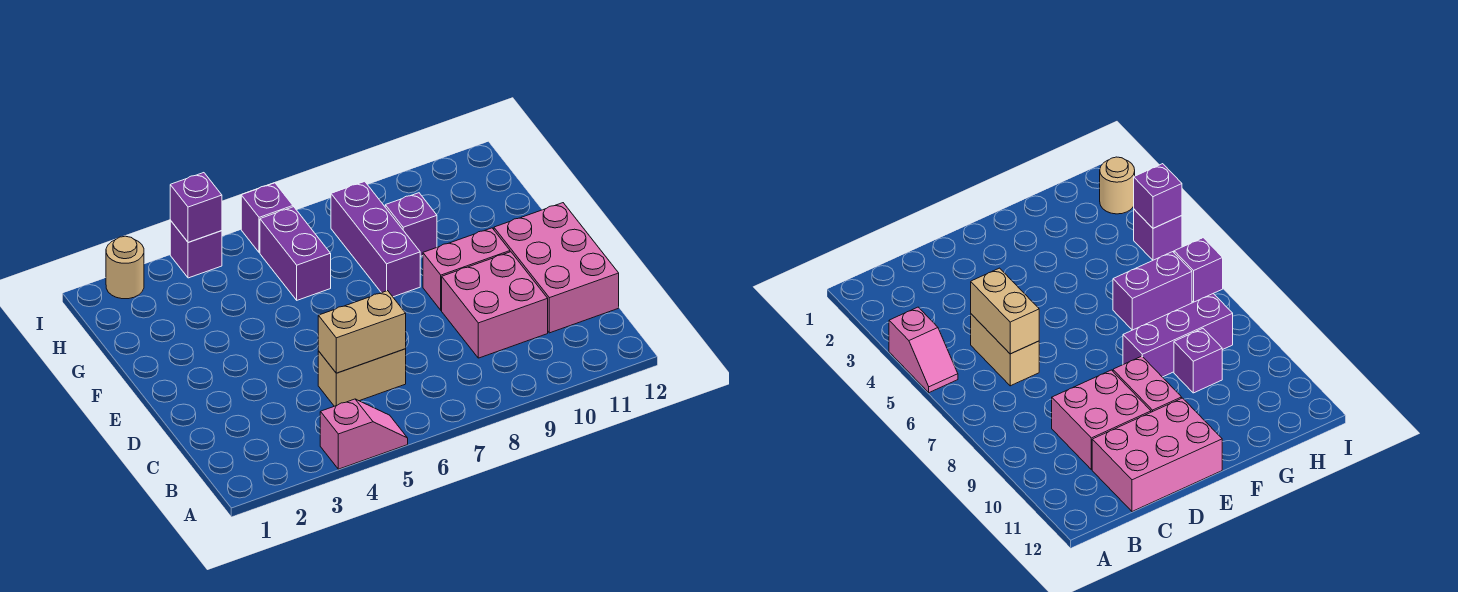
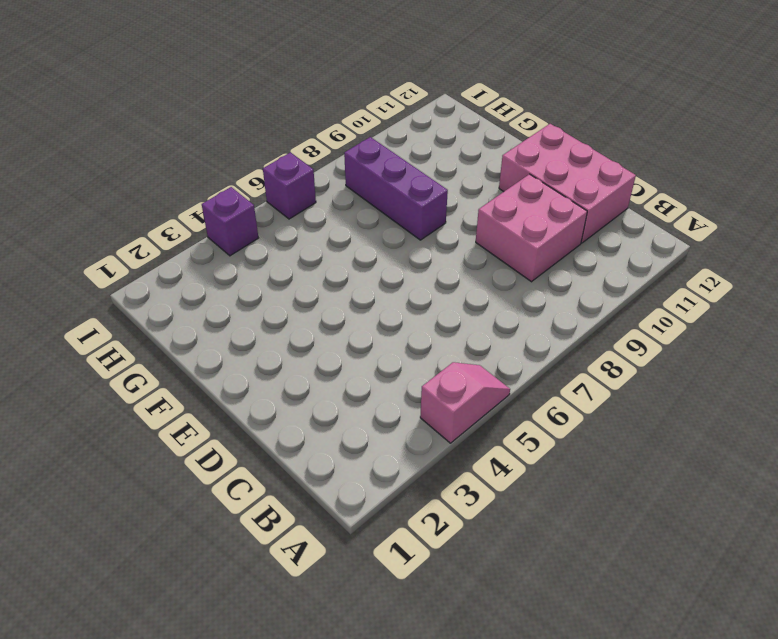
none -> tan brick C5:C6 level 1
none -> pink brick E9:E10 level 1
none -> purple brick G6:H6 level 1

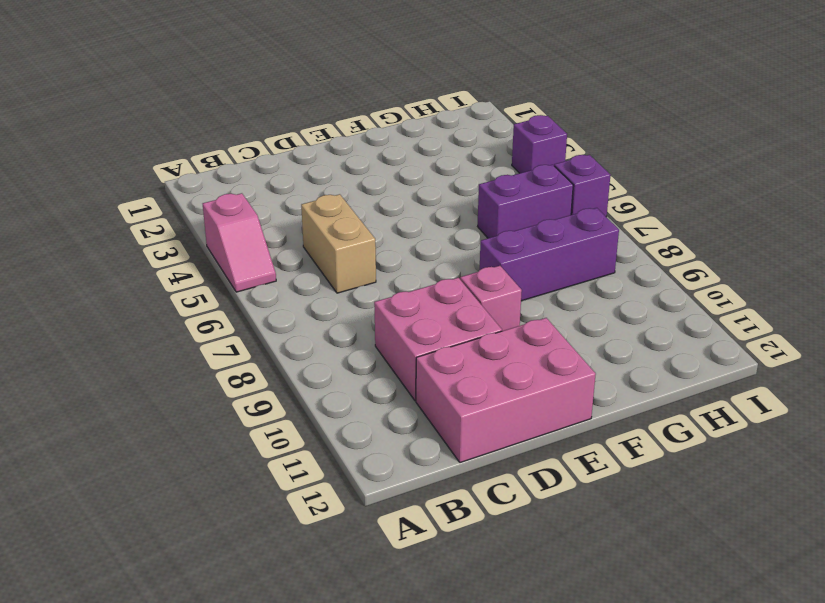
pink brick E9 level 1 -> pink brick E9:E10 level 1
none -> purple brick G9 level 1
none -> tan round brick I2 level 1
none -> tan brick C5:C6 level 2

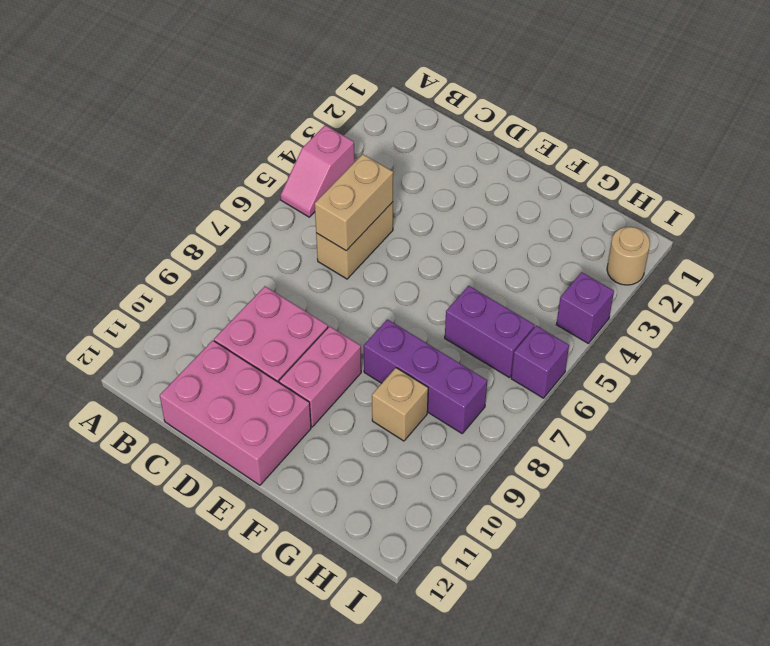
tan brick G9 level 1 -> purple brick G9 level 1
none -> purple brick I4 level 2

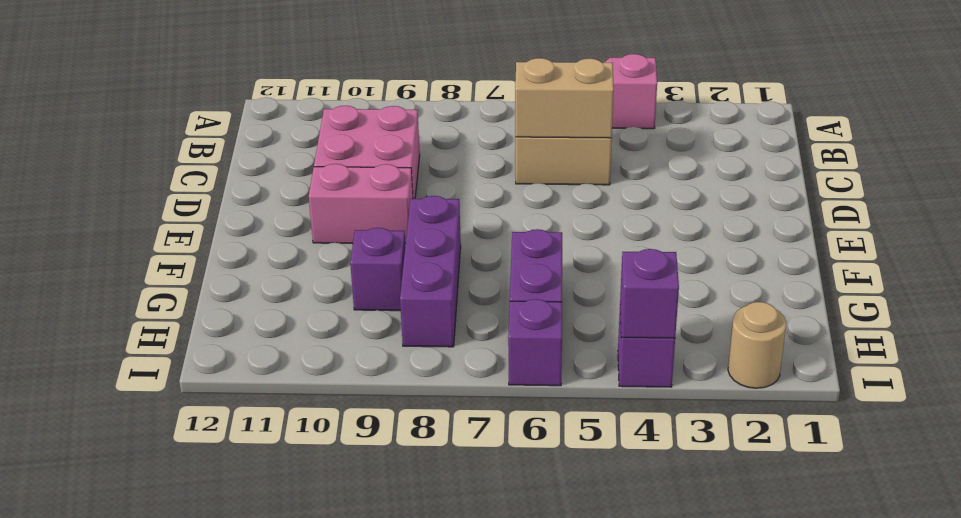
none -> pink brick C11:E12 level 1

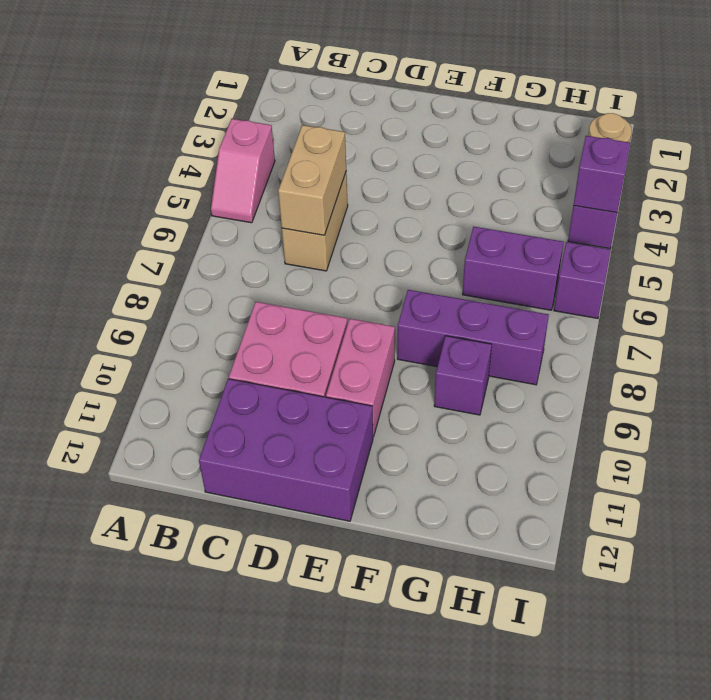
purple brick C11:E12 level 1 -> pink brick C11:E12 level 1

